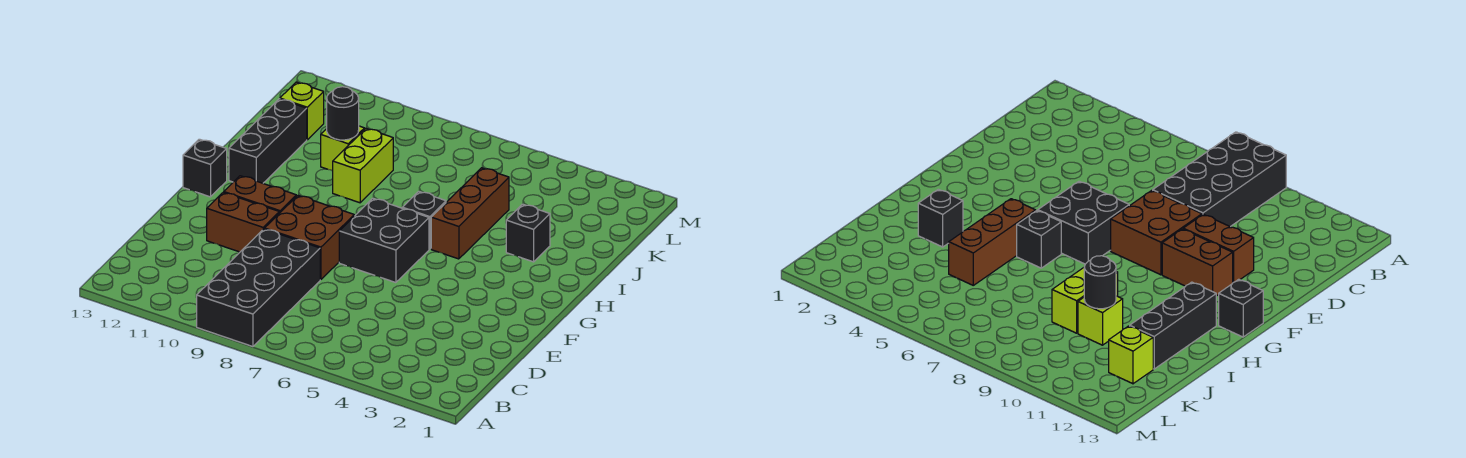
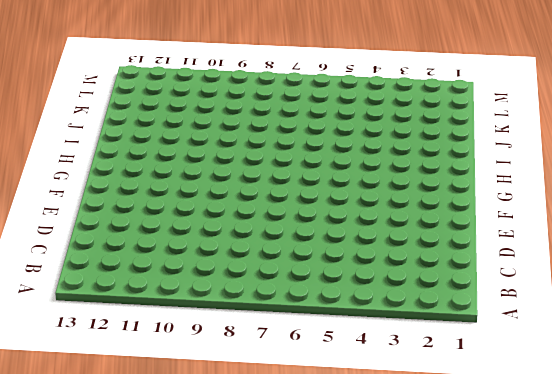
none -> black brick A8:D9 level 1
none -> brown brick E8:F9 level 1
none -> brown brick E10:E11 level 1

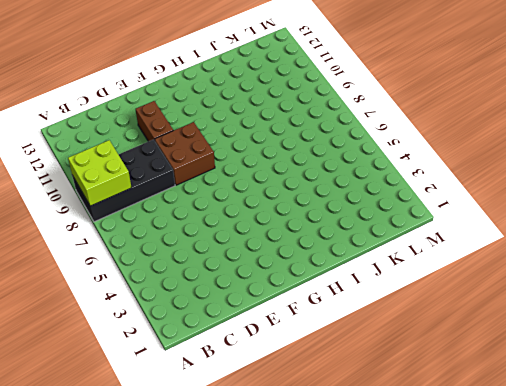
lime brick A8:B9 level 2 -> none
none -> black brick F6:G7 level 1
none -> brown brick F10:F11 level 1
none -> black brick G13 level 1

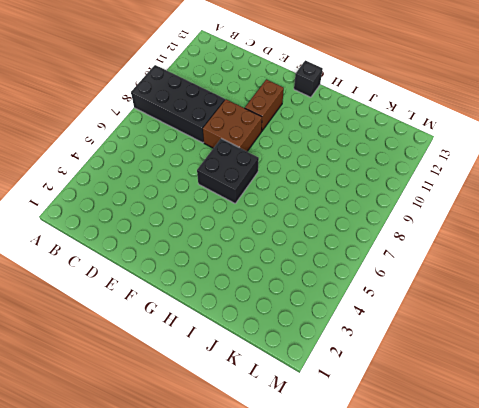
none -> brown brick E10:E11 level 1
none -> brown brick H5:J5 level 1
none -> black brick H6 level 1

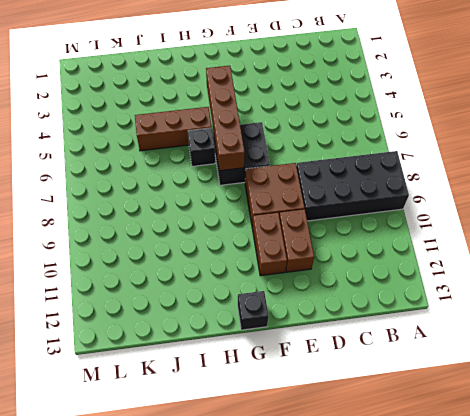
brown brick G4:G7 level 2 -> none
none -> black brick H12:J12 level 1
none -> black brick I3 level 1
none -> lime brick I9:J9 level 1

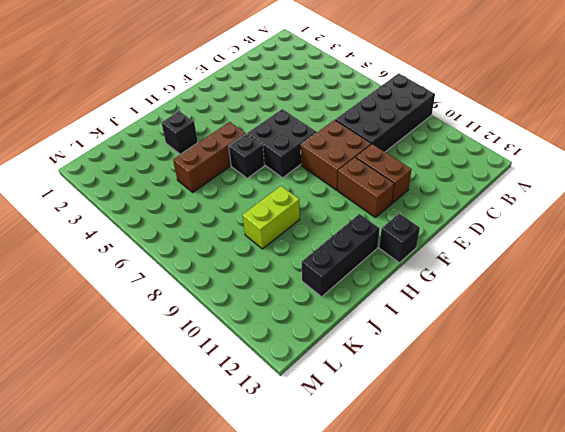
none -> lime brick J10 level 1
none -> lime brick K12 level 1
none -> black round brick J10 level 2

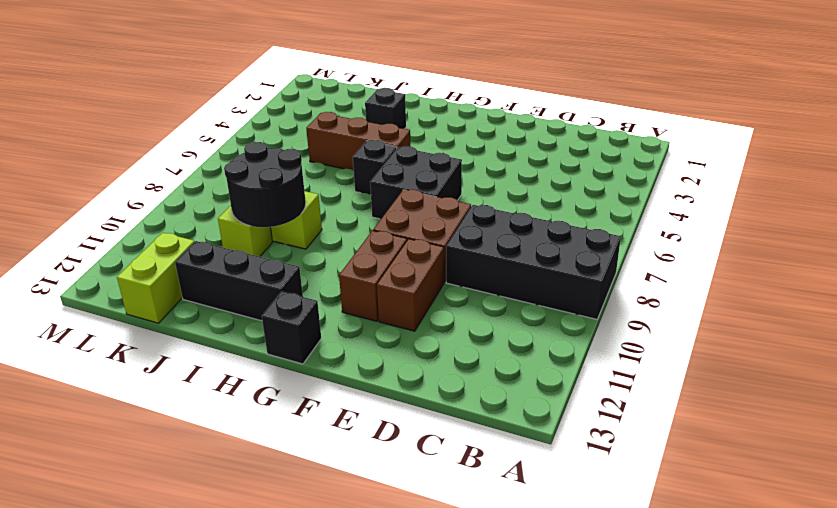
black round brick I9:J10 level 2 -> black round brick J10 level 2
lime brick K12:K13 level 1 -> lime brick K12 level 1

